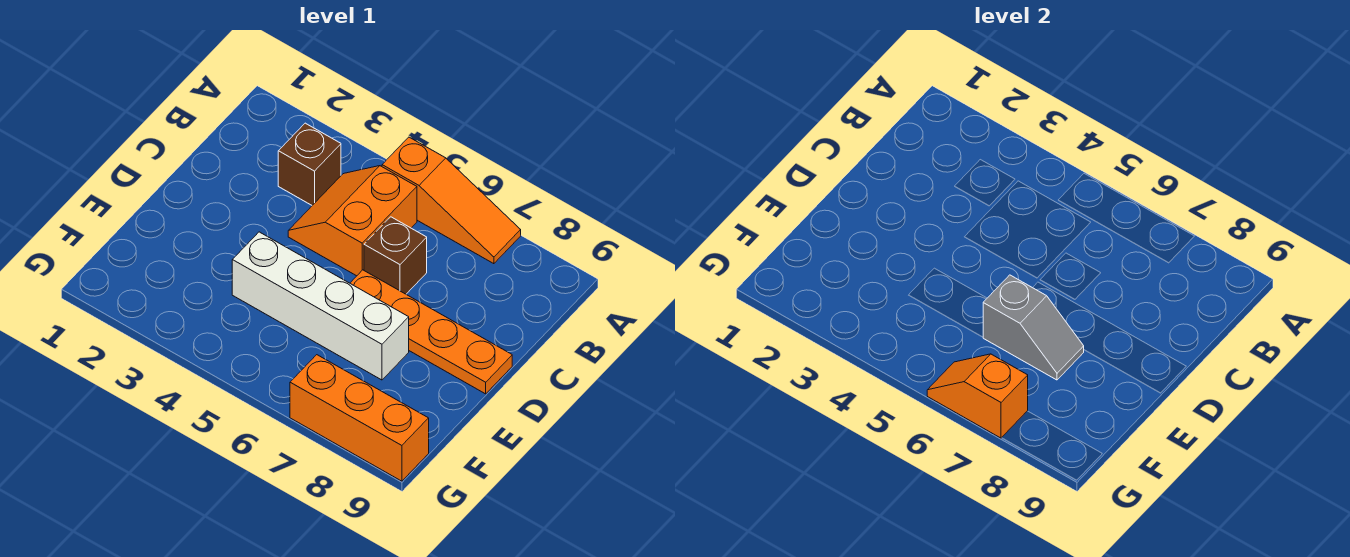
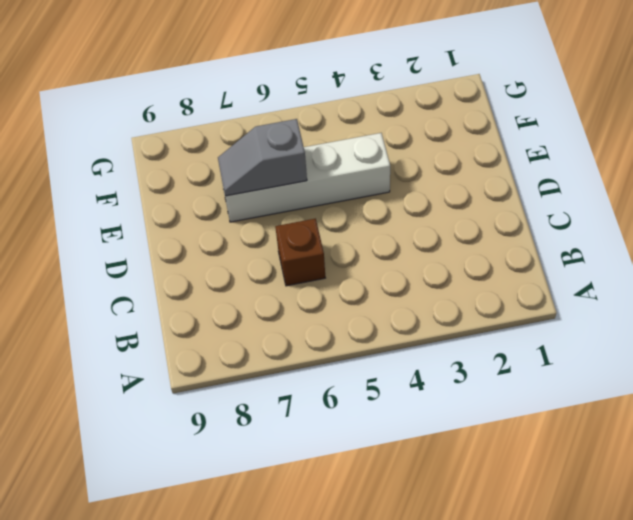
none -> orange slope A5:A7 level 1 top 5
none -> brown brick B3 level 1

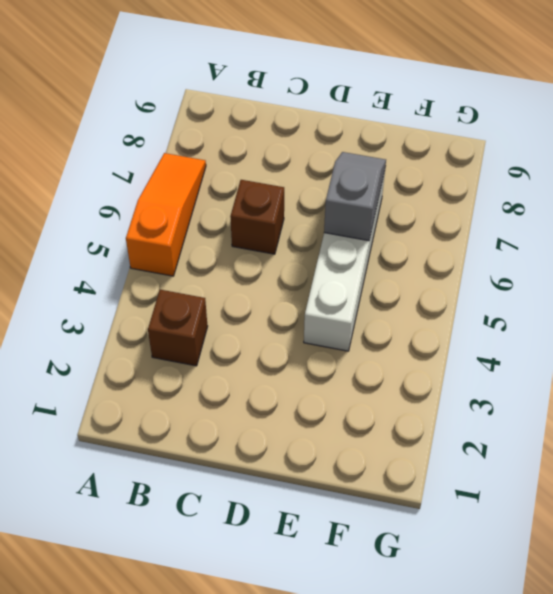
none -> orange slope B4:C5 level 1 top 5
none -> orange plate D6:D9 level 1

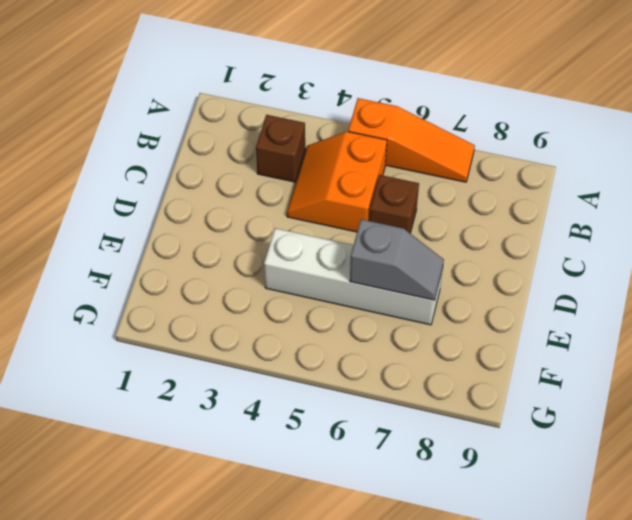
none -> orange plate D6:D9 level 1
none -> orange brick G7:G9 level 1

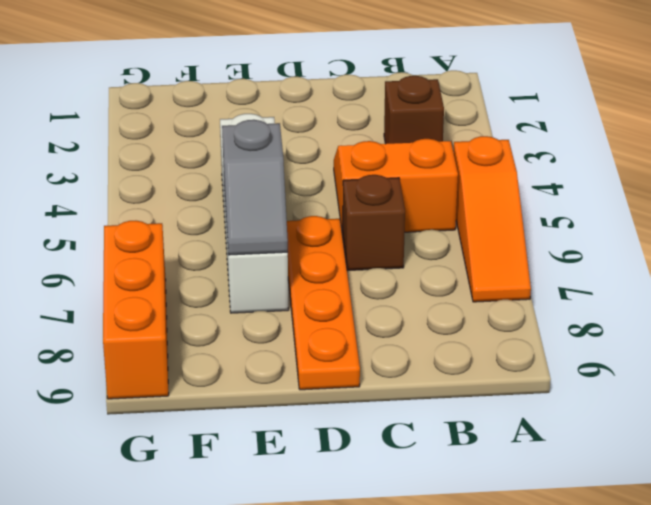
none -> orange slope G6:G7 level 2 top 7

